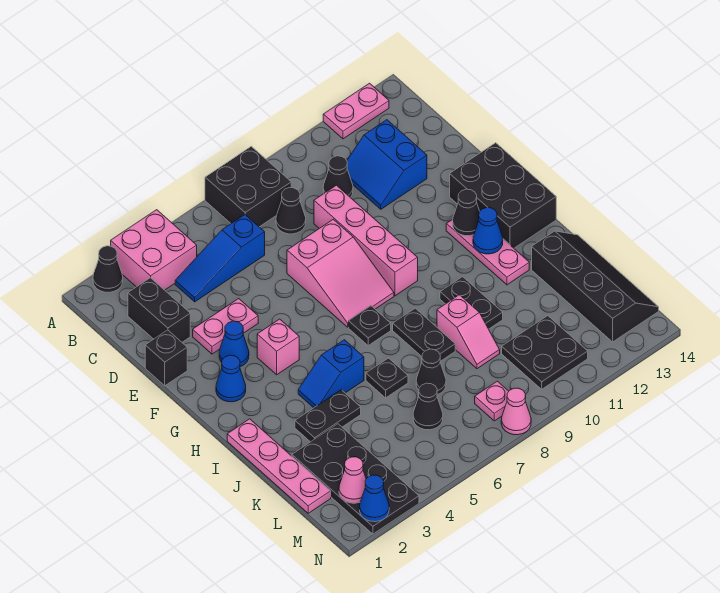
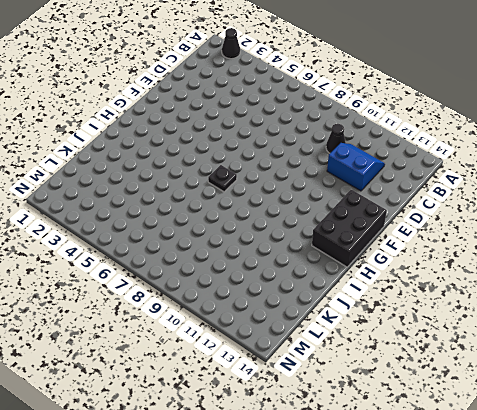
blue slope C11:D12 level 1 top D -> blue slope C11:D12 level 1 top 12
none -> pink brick A3:B4 level 1
none -> black brick A7:B8 level 1
none -> pink plate A12:A13 level 1
none -> black brick C2:D2 level 1

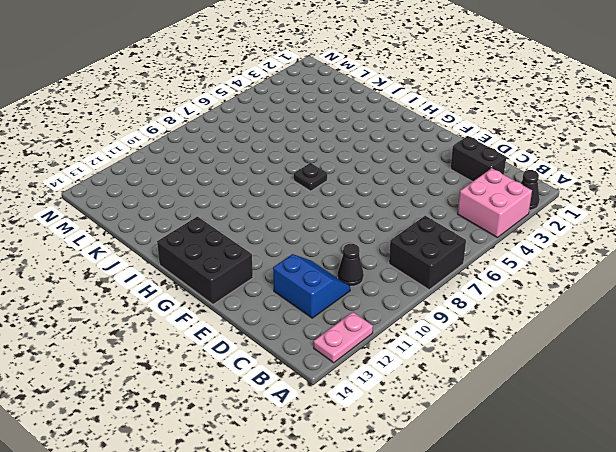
none -> blue slope C4:C6 level 1 top 6
none -> black cone C8 level 1
none -> pink brick D9:G9 level 1
none -> black brick E1 level 1

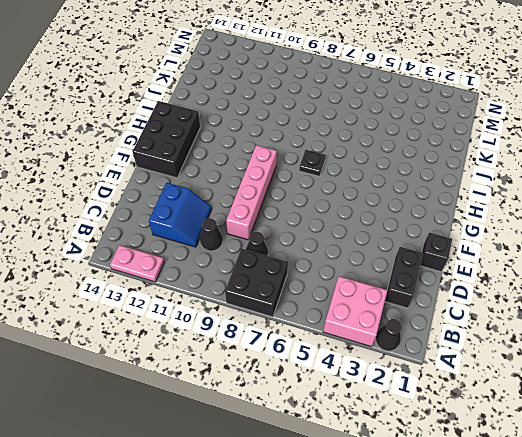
none -> blue slope C4:C6 level 1 top 6
none -> pink plate E3:E4 level 1
none -> pink slope E7:G8 level 1 top E
none -> blue cone F3 level 1

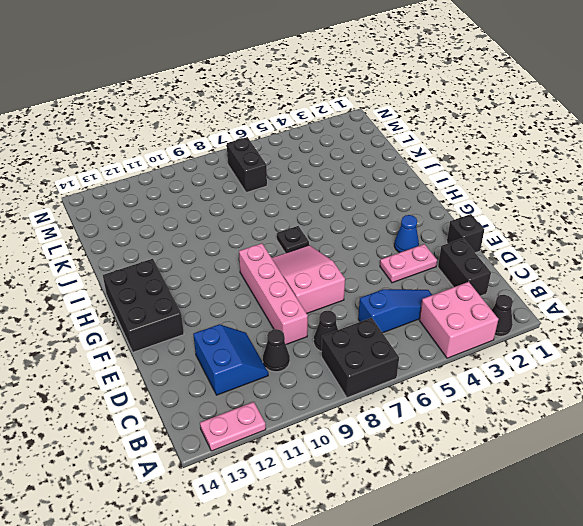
black brick L7:M7 level 1 -> none
none -> blue cone G2 level 1
none -> pink brick G4 level 1
none -> pink plate G12:I12 level 1
none -> pink plate I1:L1 level 1

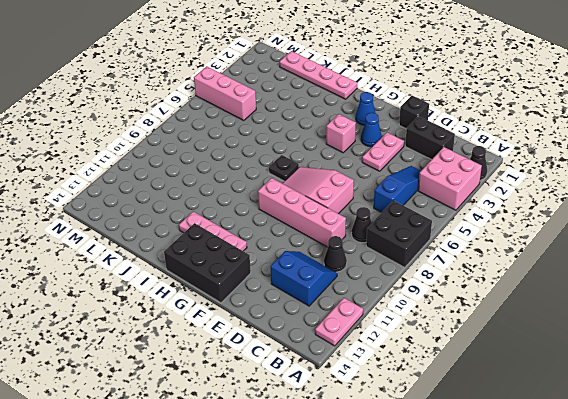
pink brick L5:N5 level 1 -> none
none -> blue slope I4:I5 level 1 top 5
none -> black plate I8:J8 level 1
none -> black plate I10:J10 level 1
none -> black plate J3:J4 level 1

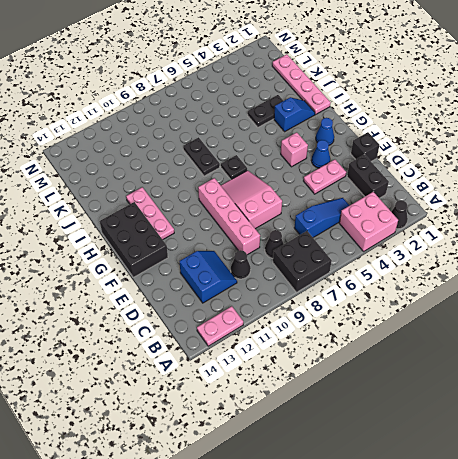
blue slope I2:I3 level 1 top 3 -> blue slope I4:I5 level 1 top 5
none -> black plate I10:J10 level 1
none -> black plate J6 level 1
none -> pink slope J9:K9 level 1 top J
none -> black slope J13:M14 level 1 top 13

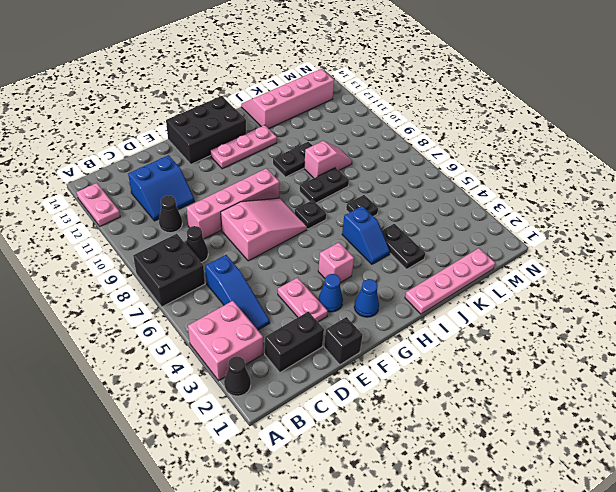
pink slope J13:M14 level 1 top 13 -> black slope J13:M14 level 1 top 13
none -> black plate K2:N3 level 1
none -> black cone K7 level 1
none -> black cone L6 level 1
none -> black plate L10:M11 level 1

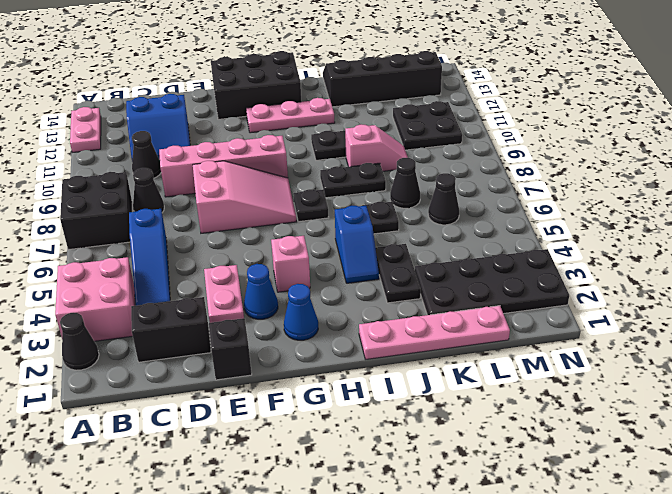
none -> pink plate M8 level 1
none -> pink cone N8 level 1
none -> black cone G12 level 2
none -> blue cone H12 level 2

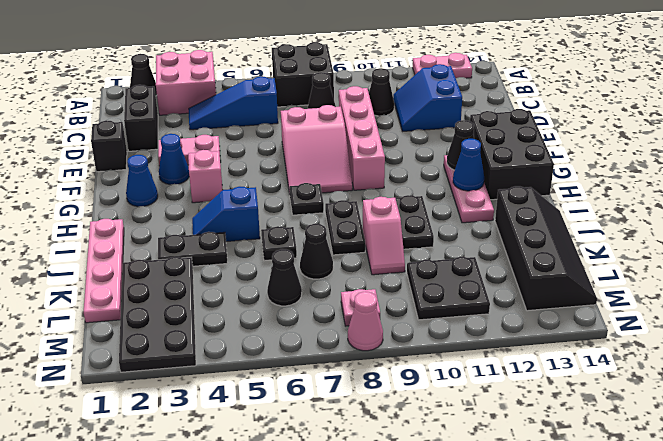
none -> pink cone M2 level 2
none -> blue cone N2 level 2

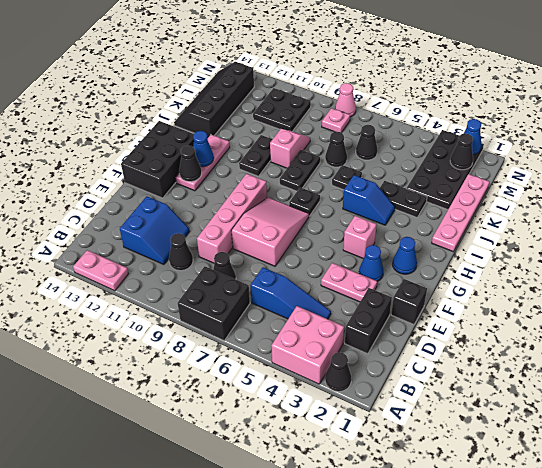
black cone M2 level 2 -> pink cone M2 level 2

